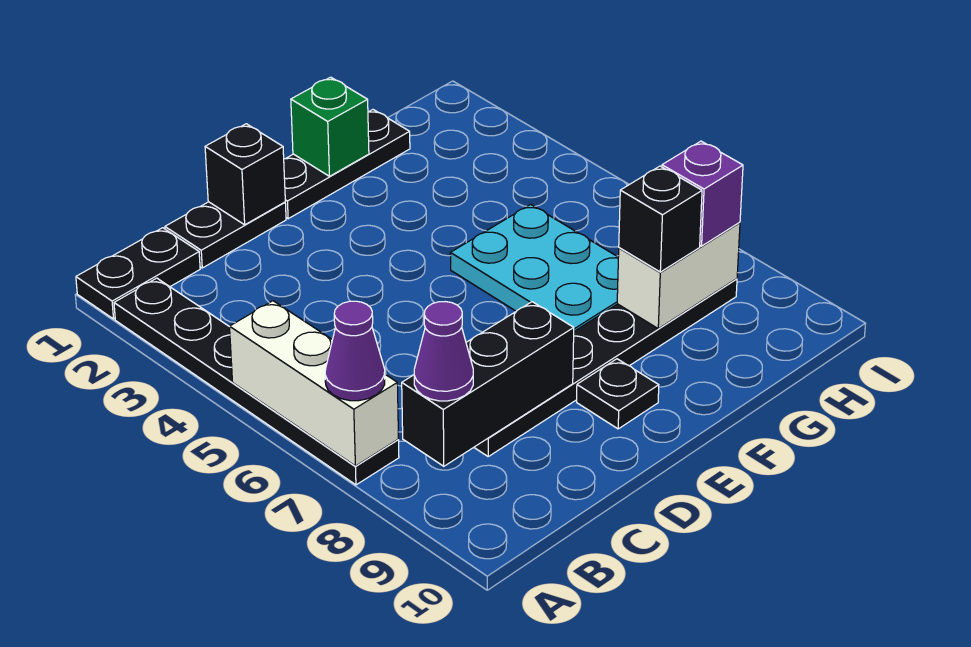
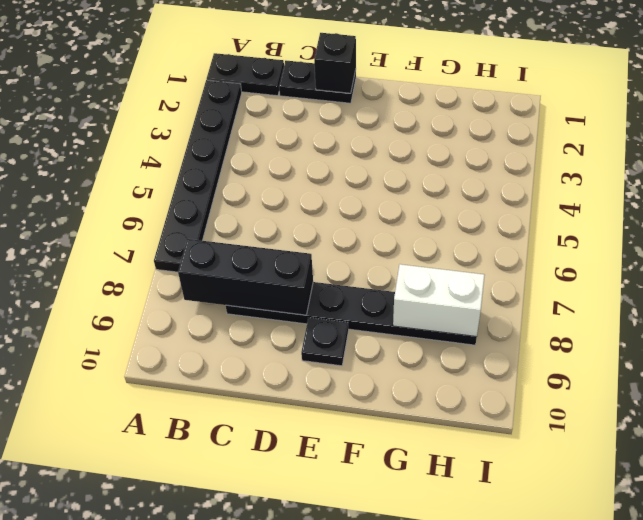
none -> black plate E1:G1 level 1
none -> cyan plate F5:G7 level 1
none -> white brick A5:A7 level 2

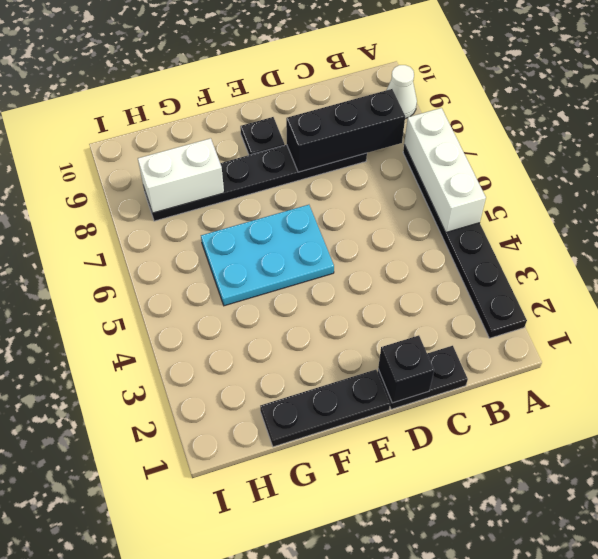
white cone A9 level 1 -> none
cyan plate E5:G6 level 1 -> cyan plate F5:G7 level 1
none -> black plate A1:B1 level 1
none -> green brick F1 level 2
none -> purple cone A7 level 3

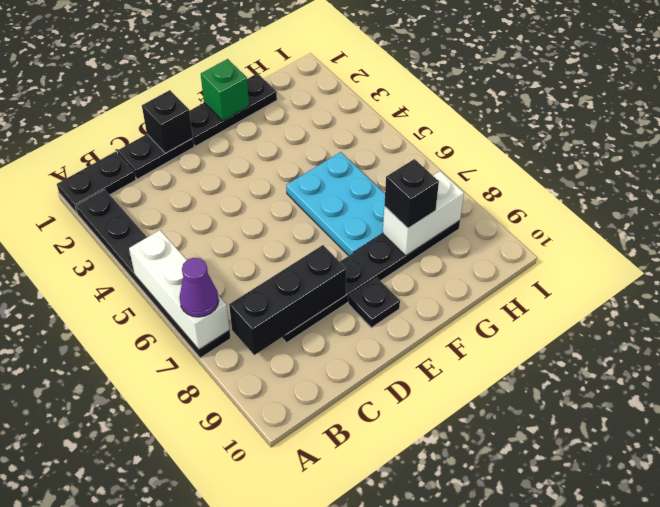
none -> purple cone B8 level 3
none -> purple brick H8 level 3

